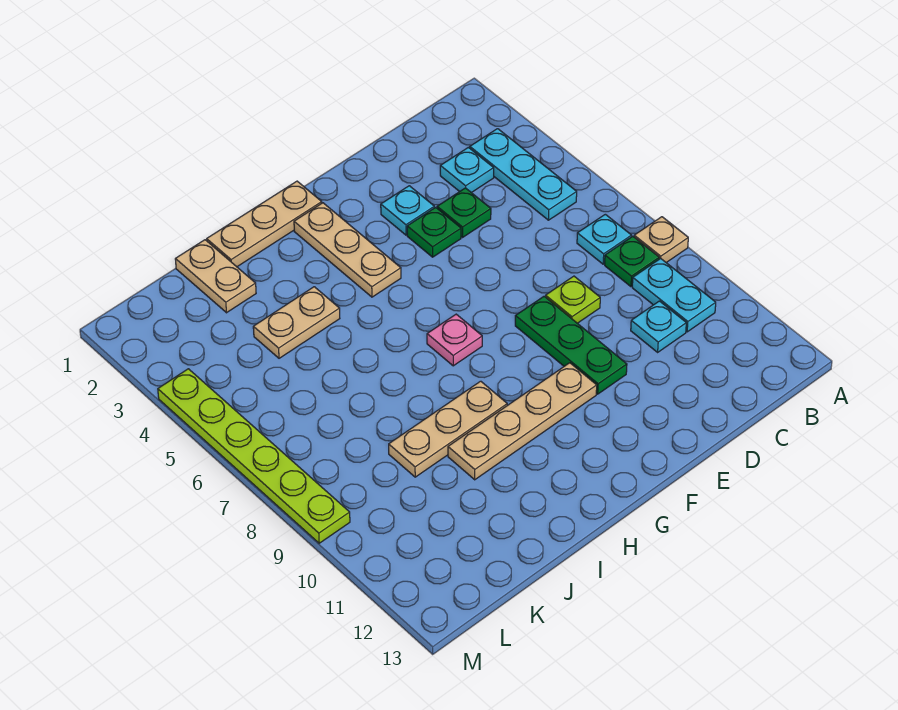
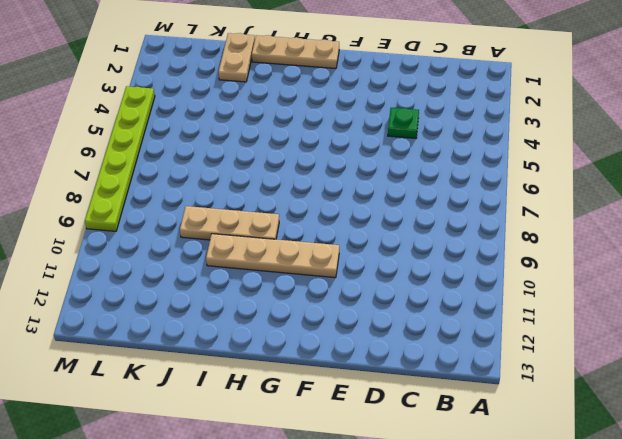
none -> tan plate A8 level 1
none -> cyan plate B3:B5 level 1
none -> cyan plate B7 level 1

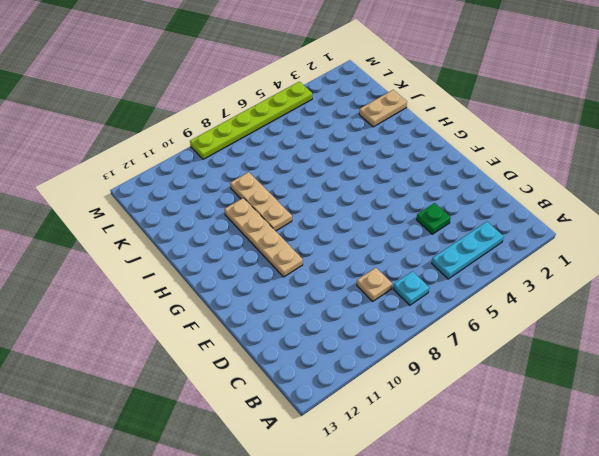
tan plate C8 level 1 -> tan plate A8 level 1
none -> green plate B8 level 1
none -> cyan plate B9:B10 level 1
none -> cyan plate C3 level 1

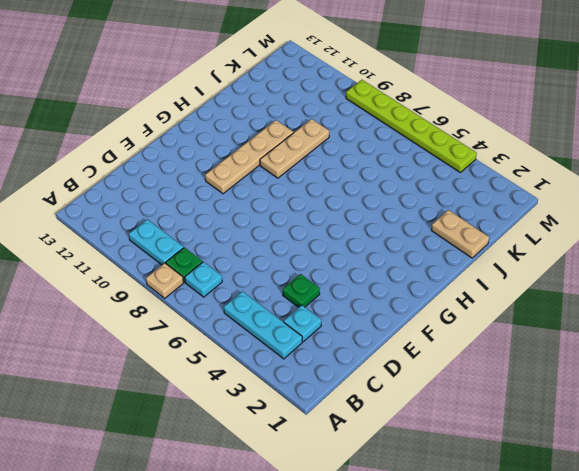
none -> cyan plate C10 level 1
none -> lime plate D8 level 1
none -> cyan plate E3 level 1

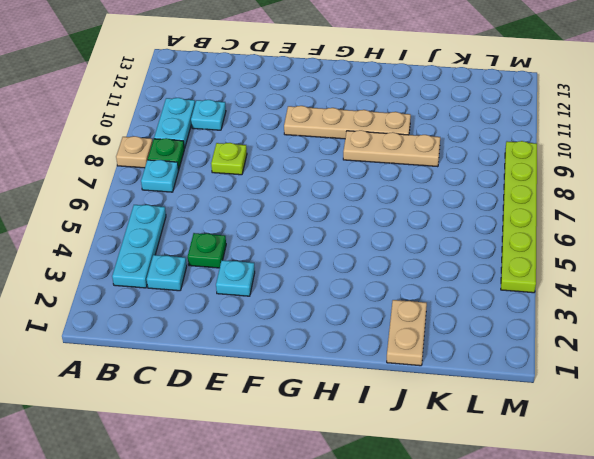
none -> green plate E4 level 1
none -> green plate E8:E10 level 1
none -> tan plate G1:I1 level 1

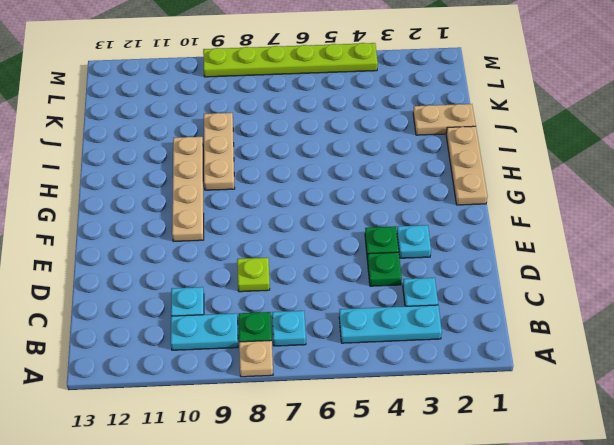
none -> green plate E8:E10 level 1
none -> tan plate G2:G4 level 1
none -> pink plate G7 level 1

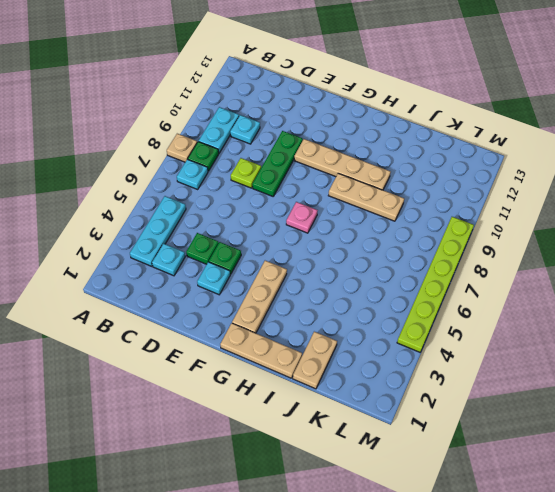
none -> tan plate I4:J4 level 1

